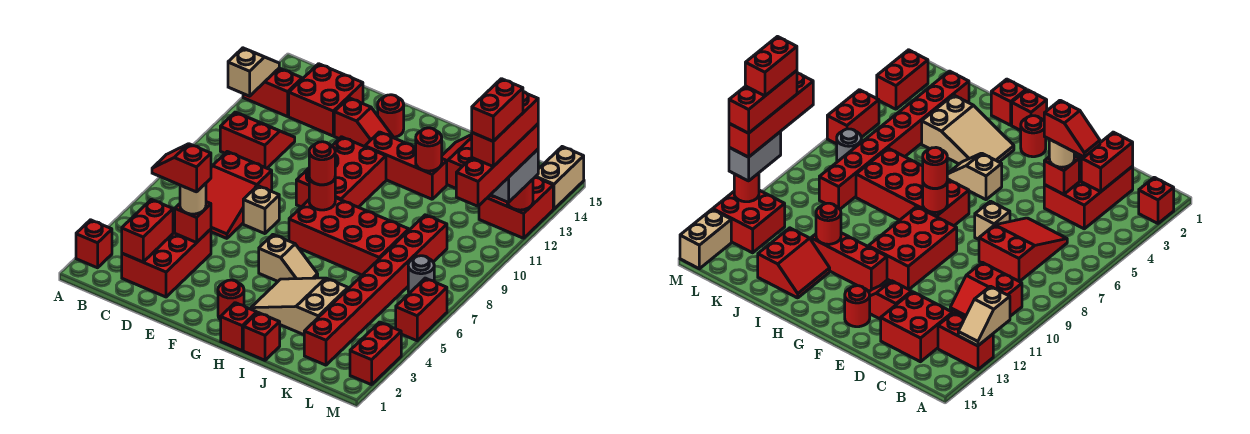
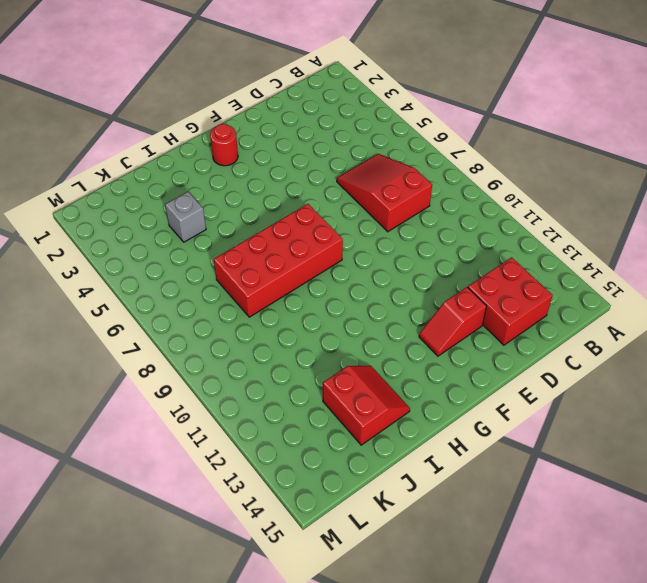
grey brick J4 level 1 -> tan slope H3:J4 level 1 top J
none -> red brick A2 level 1
none -> red brick A13:B13 level 1
none -> red slope B10:C11 level 1 top 10
none -> red brick C2:D4 level 1

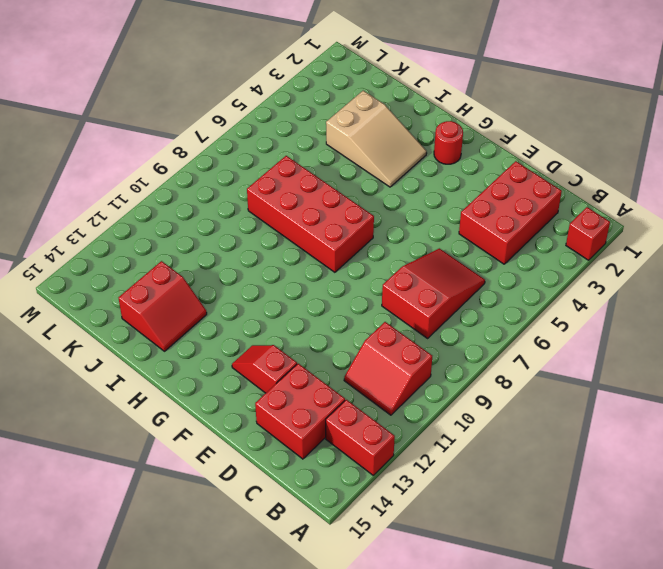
none -> tan brick E7 level 1
none -> red brick F9:G11 level 1
none -> red round brick F14 level 1
none -> tan slope G5:H5 level 1 top G

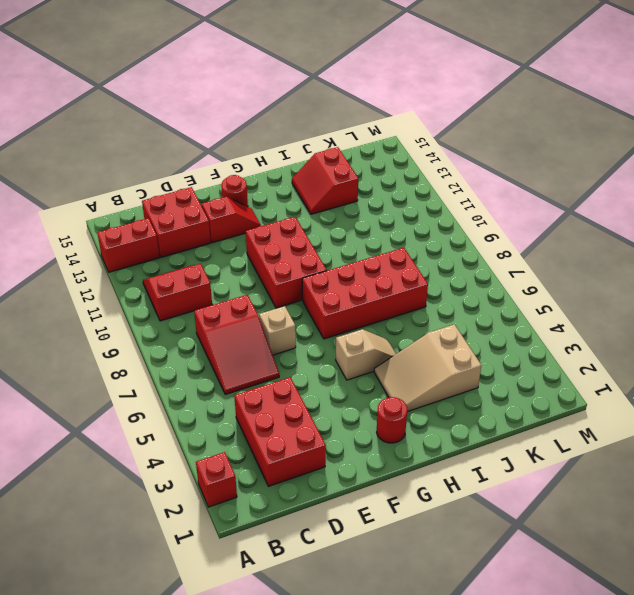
none -> red brick G12:I12 level 1
none -> red brick H1 level 1
none -> red brick I1 level 1
none -> red brick K2:K9 level 1

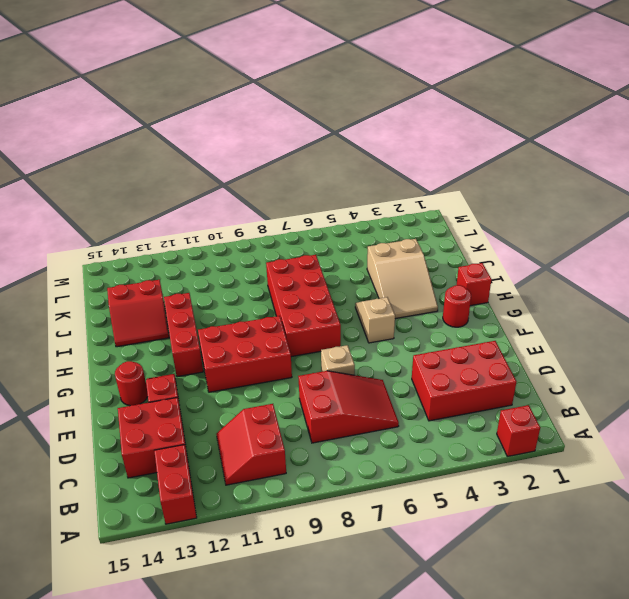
none -> red brick I1 level 1
none -> red brick K2:K9 level 1
none -> grey round brick L7 level 1
none -> red brick L12:M13 level 1

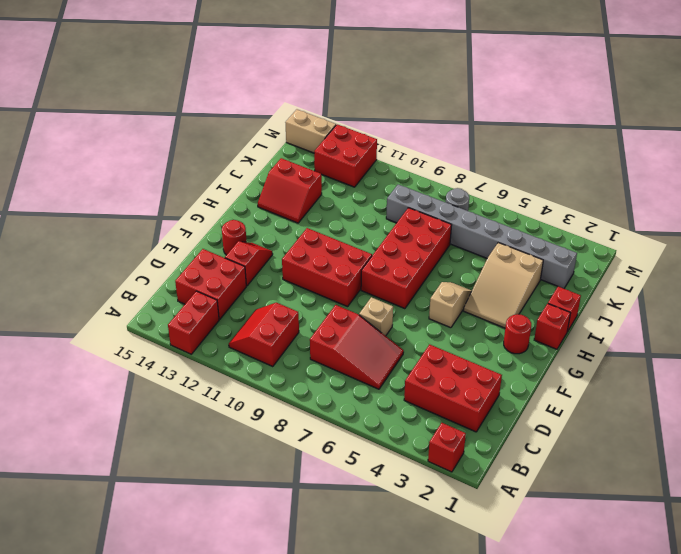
grey brick K2:K9 level 1 -> red brick K2:K9 level 1
none -> red brick G12:I12 level 1
none -> red brick M2:M3 level 1
none -> red brick M5:M6 level 1
none -> tan slope A12:A13 level 2 top 12

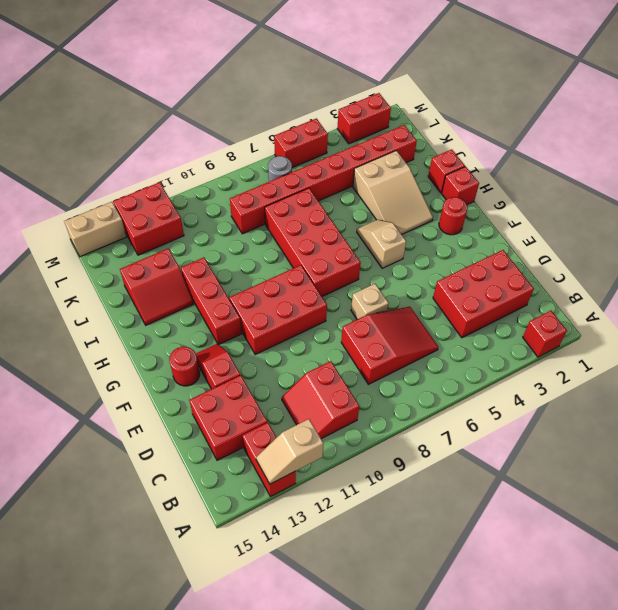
none -> red brick C2:C3 level 2
none -> red brick D4 level 2
none -> red round brick G8 level 2
none -> red round brick I12 level 2

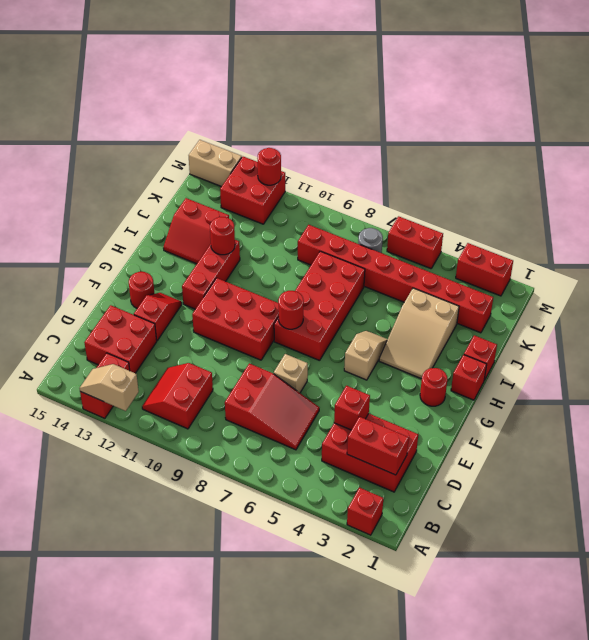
none -> tan round brick D4 level 3
none -> red round brick G8 level 3
none -> grey brick M11:M12 level 3
none -> red slope C4:D4 level 4 top D

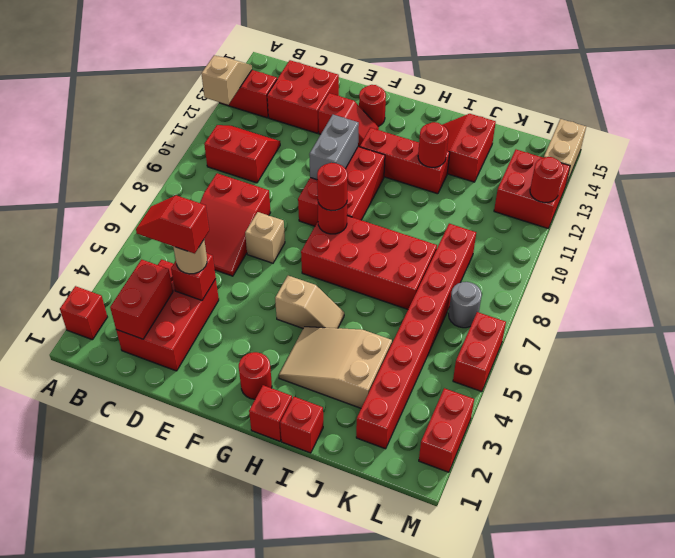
grey brick F10:F11 level 2 -> grey brick M11:M12 level 3
none -> red brick M9:M12 level 4
none -> red brick M10:M12 level 5
none -> red brick M10:M11 level 6

